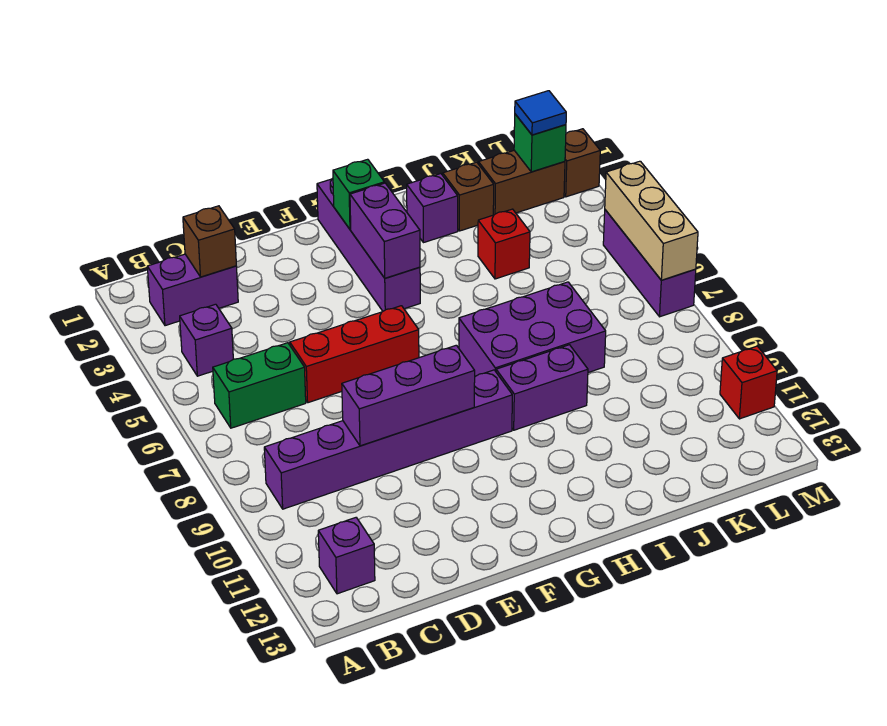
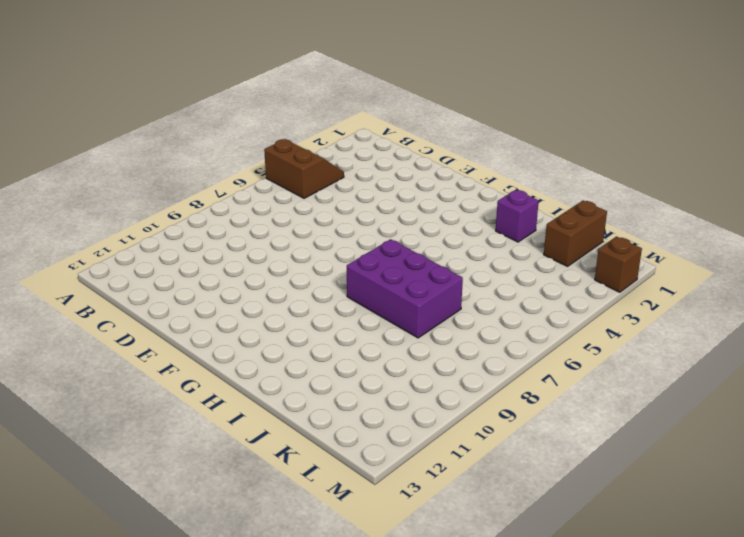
brown slope A4:B5 level 1 top 5 -> purple brick B4 level 1
brown brick K1:K2 level 1 -> brown brick K2:L2 level 1
none -> purple brick B2:C2 level 1
none -> green brick B6:C6 level 1
none -> purple brick B9:G9 level 1

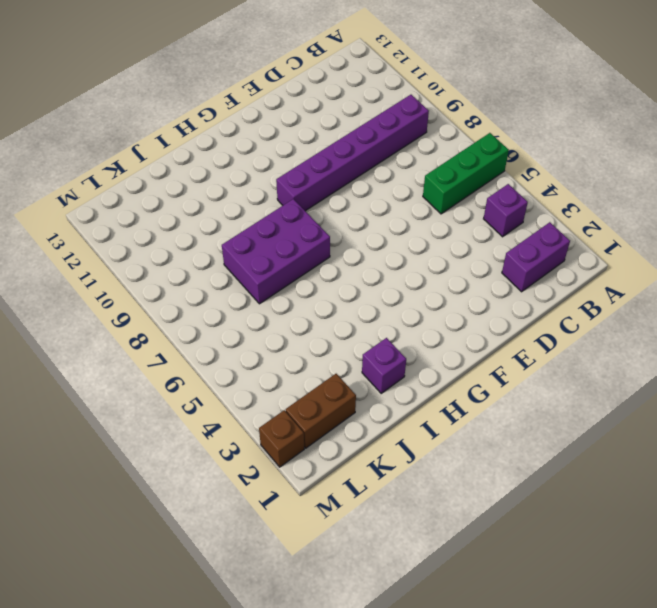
green brick A6:C6 level 1 -> green brick B6:C6 level 1
none -> purple brick B12 level 1
none -> red brick D6:F6 level 1
none -> purple brick G1:G4 level 1

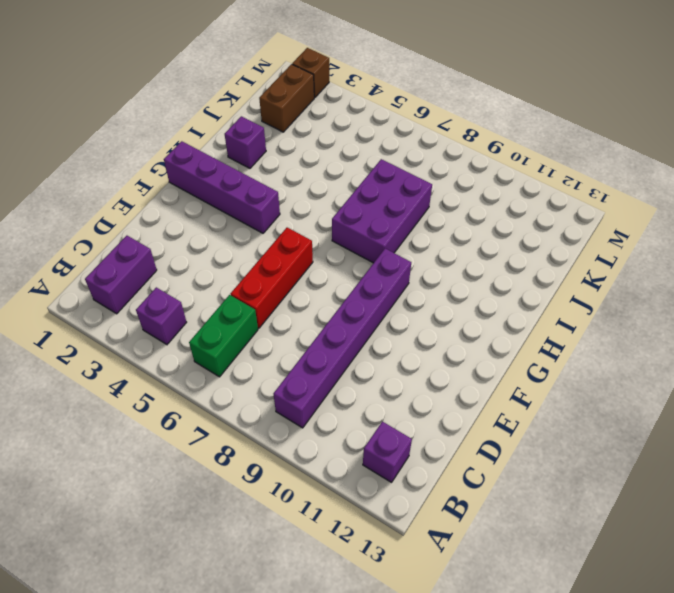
none -> purple brick H9:I9 level 1
none -> brown brick J2 level 1
none -> red brick J4 level 1

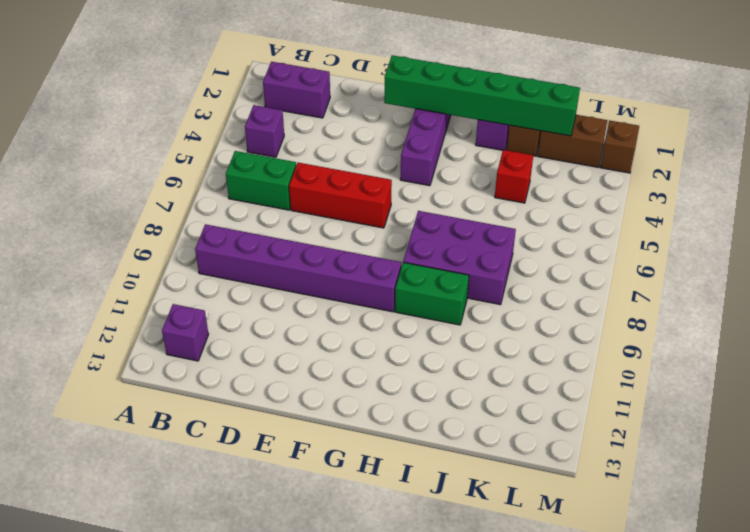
green brick F2:K2 level 2 -> green brick G2 level 2
green brick H9:I9 level 1 -> purple brick H9:I9 level 1
none -> purple brick M5:M7 level 1
none -> red brick M11 level 1
none -> brown brick C2 level 2

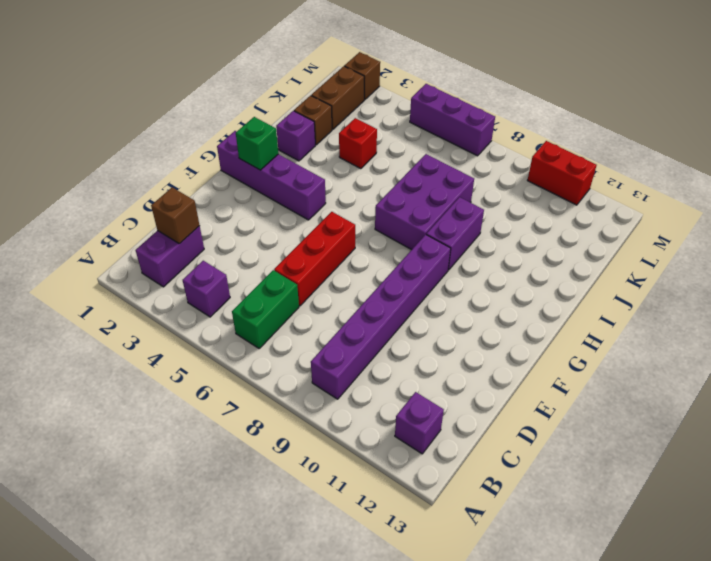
red brick M10:M11 level 1 -> red brick M11 level 1
none -> purple brick D9:F9 level 2
none -> purple brick G3:G4 level 2
none -> green brick L2 level 2

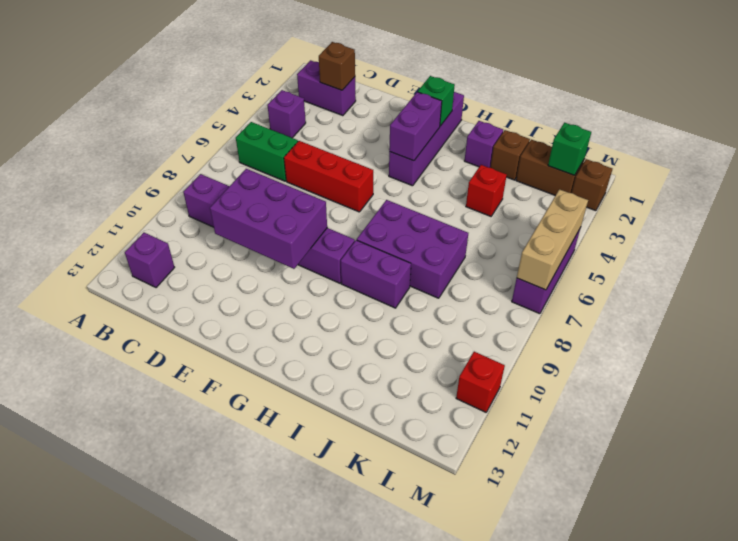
purple brick D9:F10 level 2 -> purple brick D9:F9 level 2
none -> blue tile L2 level 3

